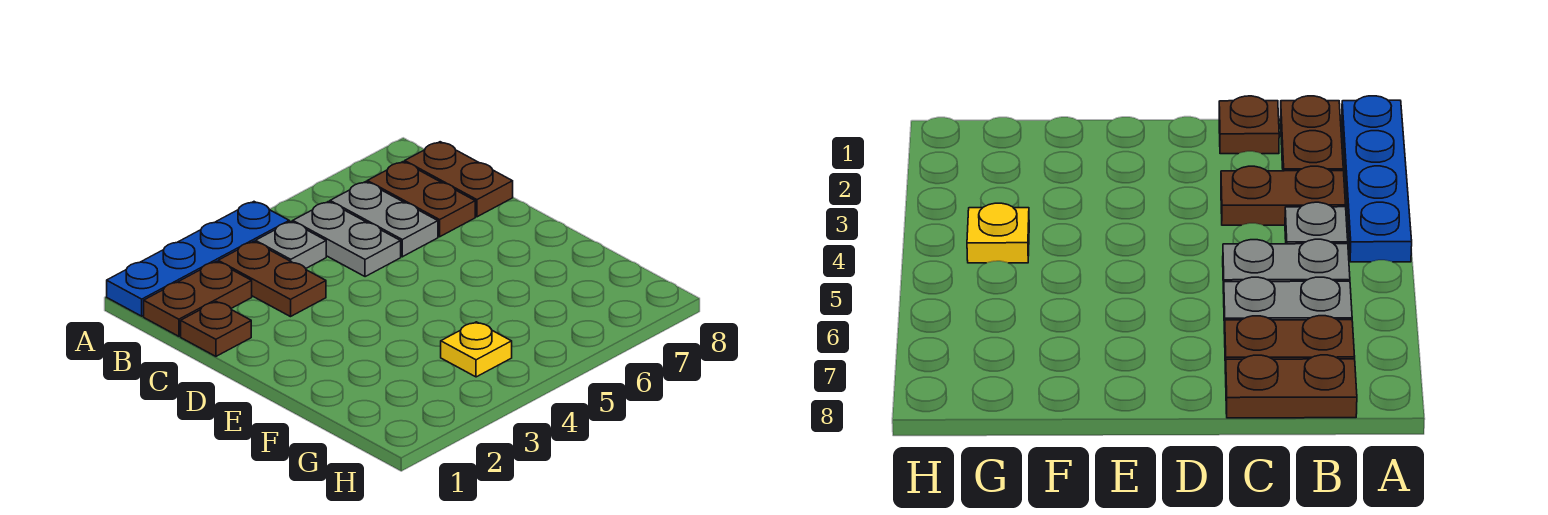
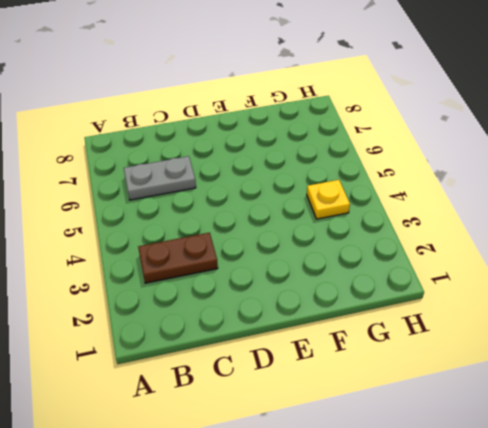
none -> blue plate A1:A4 level 1
none -> brown plate B1:B2 level 1

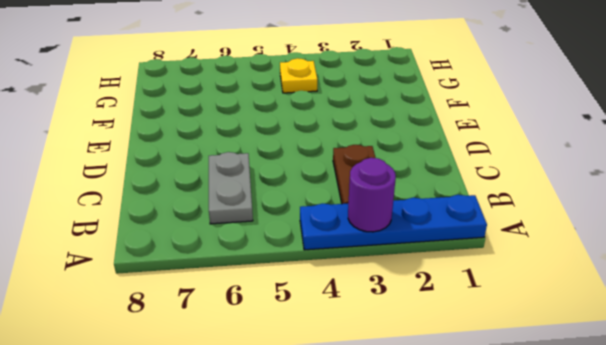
purple round brick A3 level 2 -> none
none -> brown plate B1:B2 level 1
none -> grey plate B4 level 1

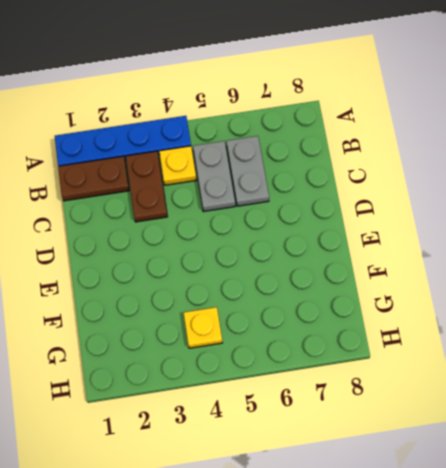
yellow plate B4 level 1 -> grey plate B4 level 1
none -> brown plate B7:C7 level 1
none -> brown plate B8:C8 level 1

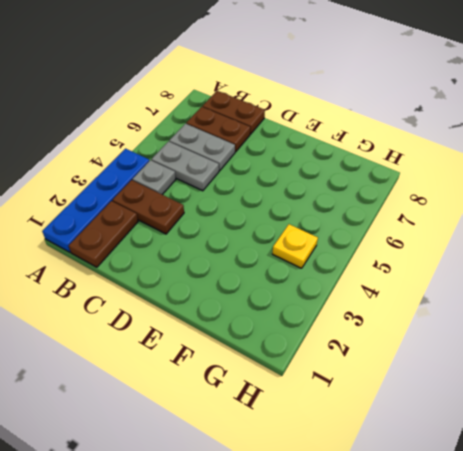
none -> brown plate C1 level 1

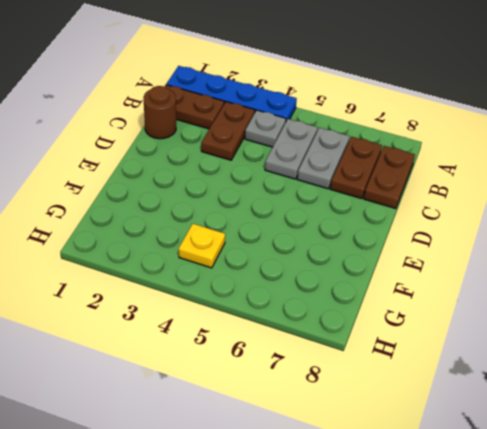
brown round brick C1 level 1 -> brown plate C1 level 1

